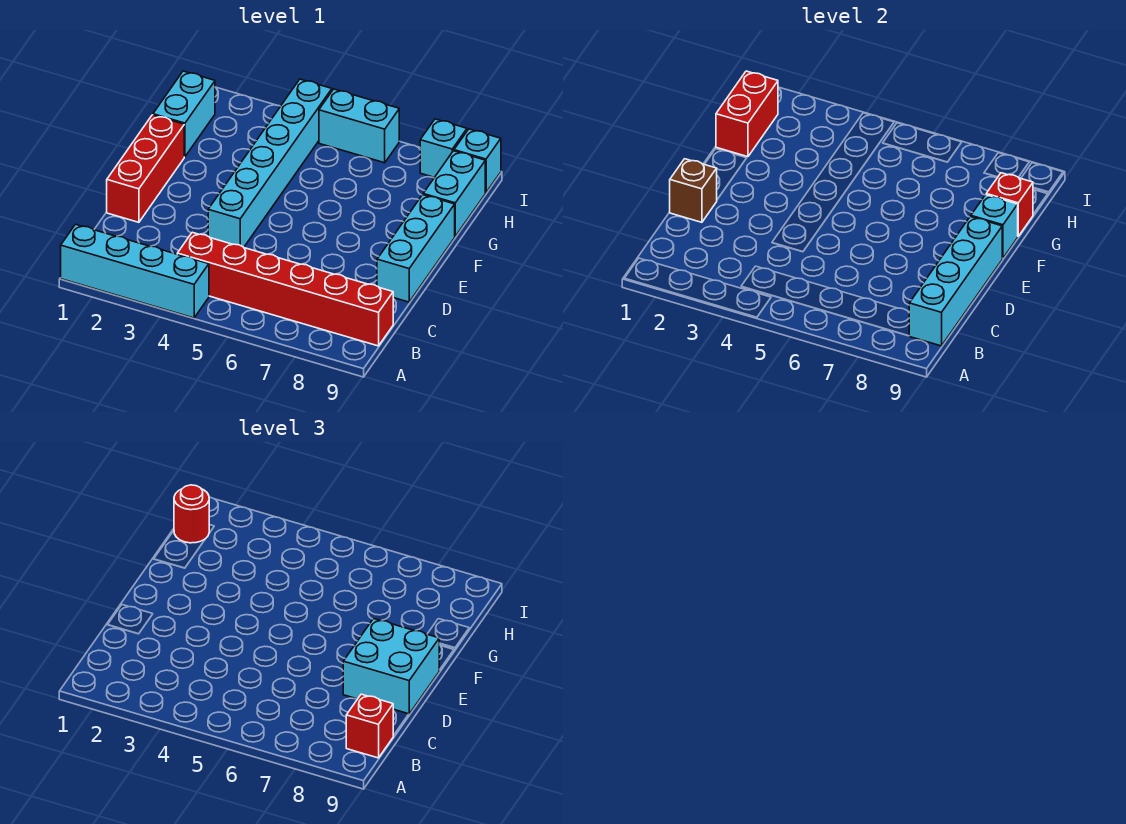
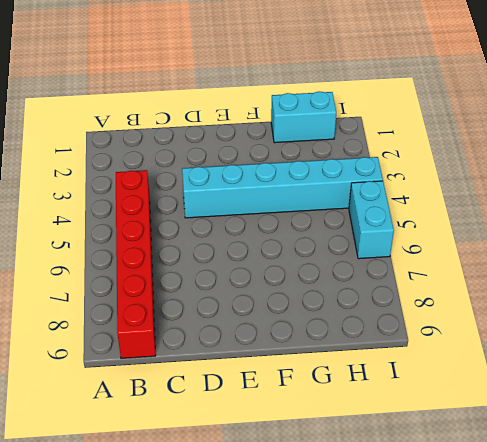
none -> cyan brick A1:A4 level 1
none -> red brick D1:F1 level 1
none -> cyan brick D9:F9 level 1

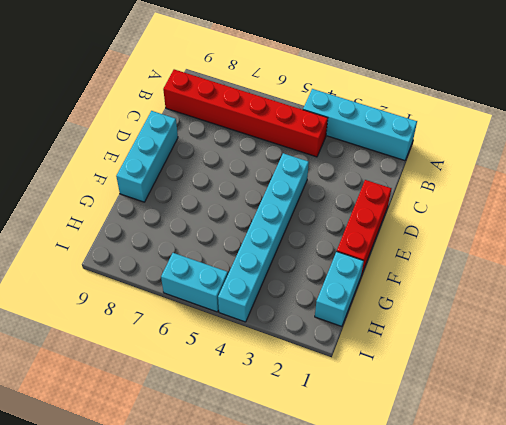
none -> cyan brick G9:H9 level 1
none -> cyan brick I8 level 1
none -> cyan brick I9 level 1

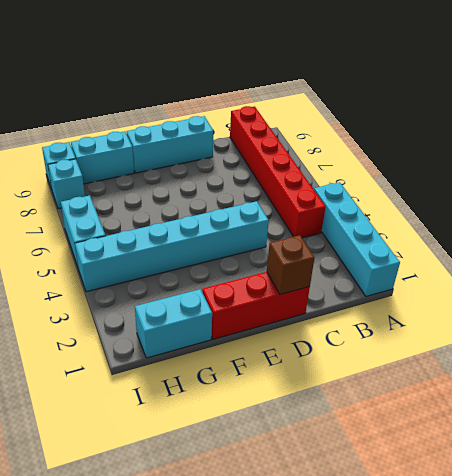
none -> cyan brick B9:E9 level 2
none -> cyan brick F9 level 2
none -> red brick G1:H1 level 2

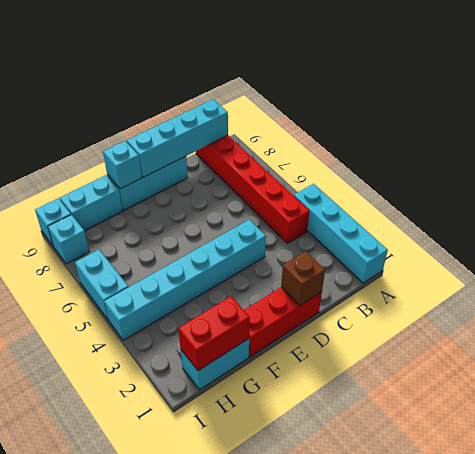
none -> red brick G9 level 2
none -> red brick B9 level 3
none -> cyan brick D8:E9 level 3

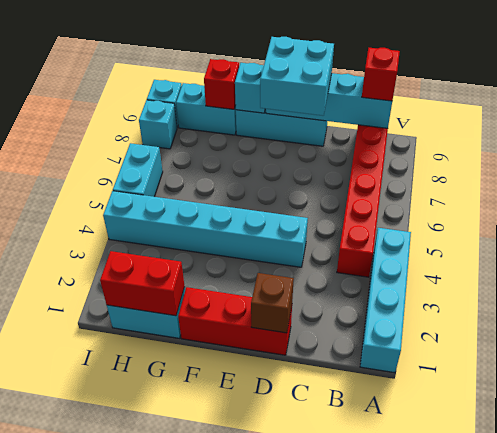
none -> red round brick H1 level 3

